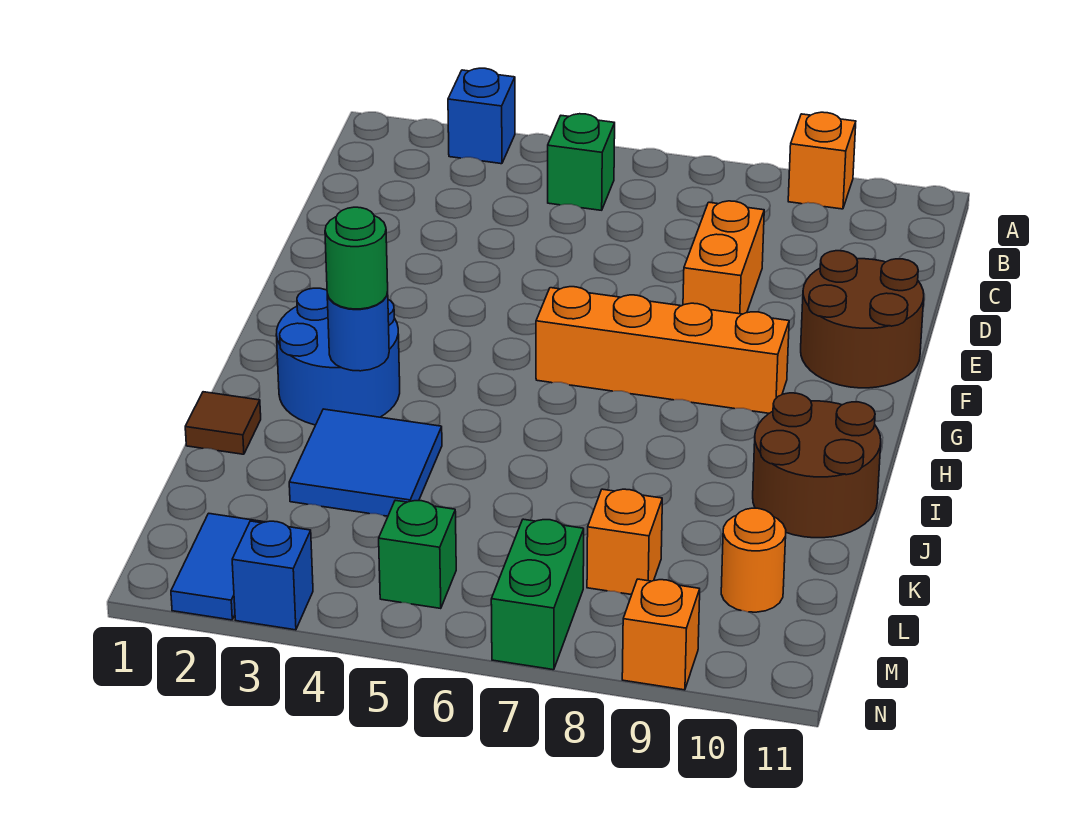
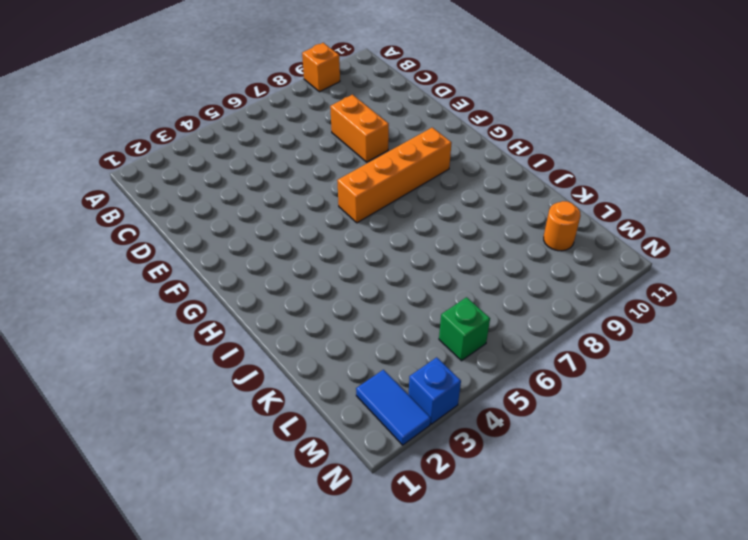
none -> blue brick A3 level 1
none -> green brick B5 level 1
none -> brown round brick E10:F11 level 1

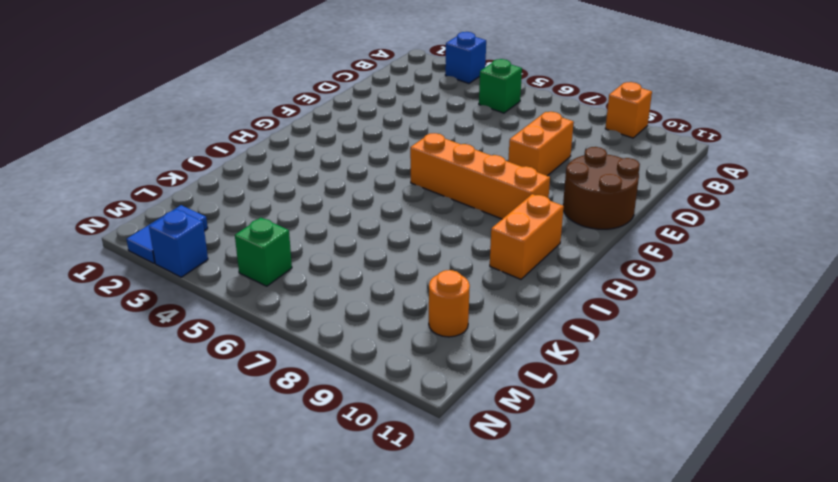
orange brick H10:I10 level 1 -> brown round brick I10:J11 level 1
none -> blue round brick H2:I3 level 1
none -> brown tile J1 level 1
none -> blue tile J3:K4 level 1

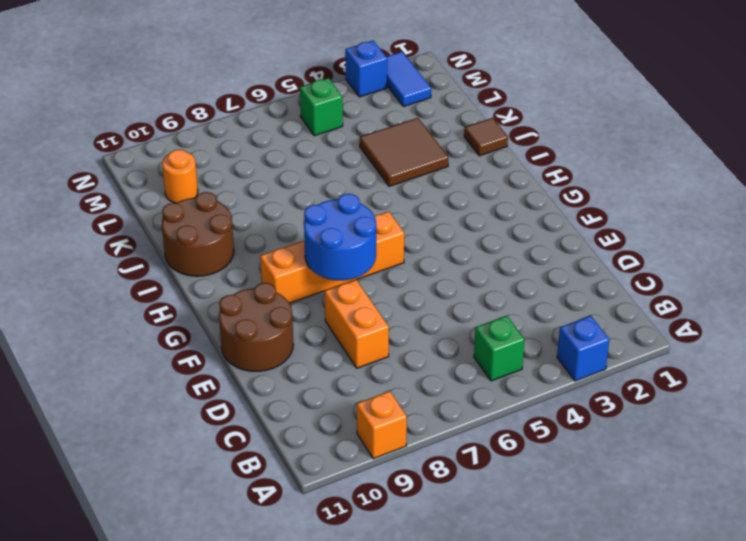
blue round brick F7:G8 level 2 -> blue round brick H2:I3 level 1
brown tile J3:K4 level 1 -> blue tile J3:K4 level 1
none -> orange brick L8 level 1
none -> green brick M7:N7 level 1
none -> orange brick N9 level 1

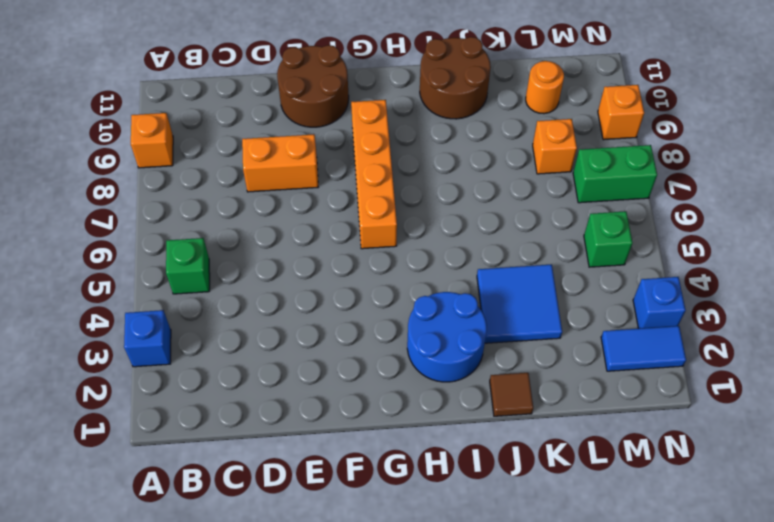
none -> blue round brick I3 level 2
none -> green round brick I3 level 3

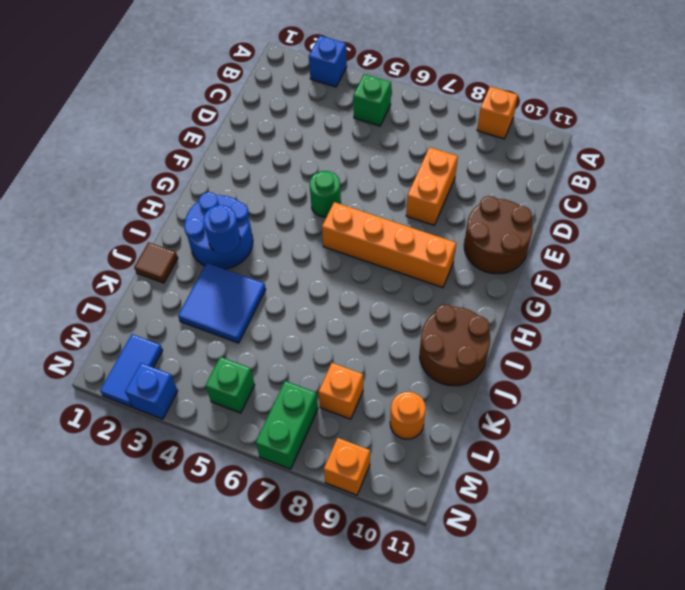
green round brick F5 level 1 -> green round brick I3 level 3

